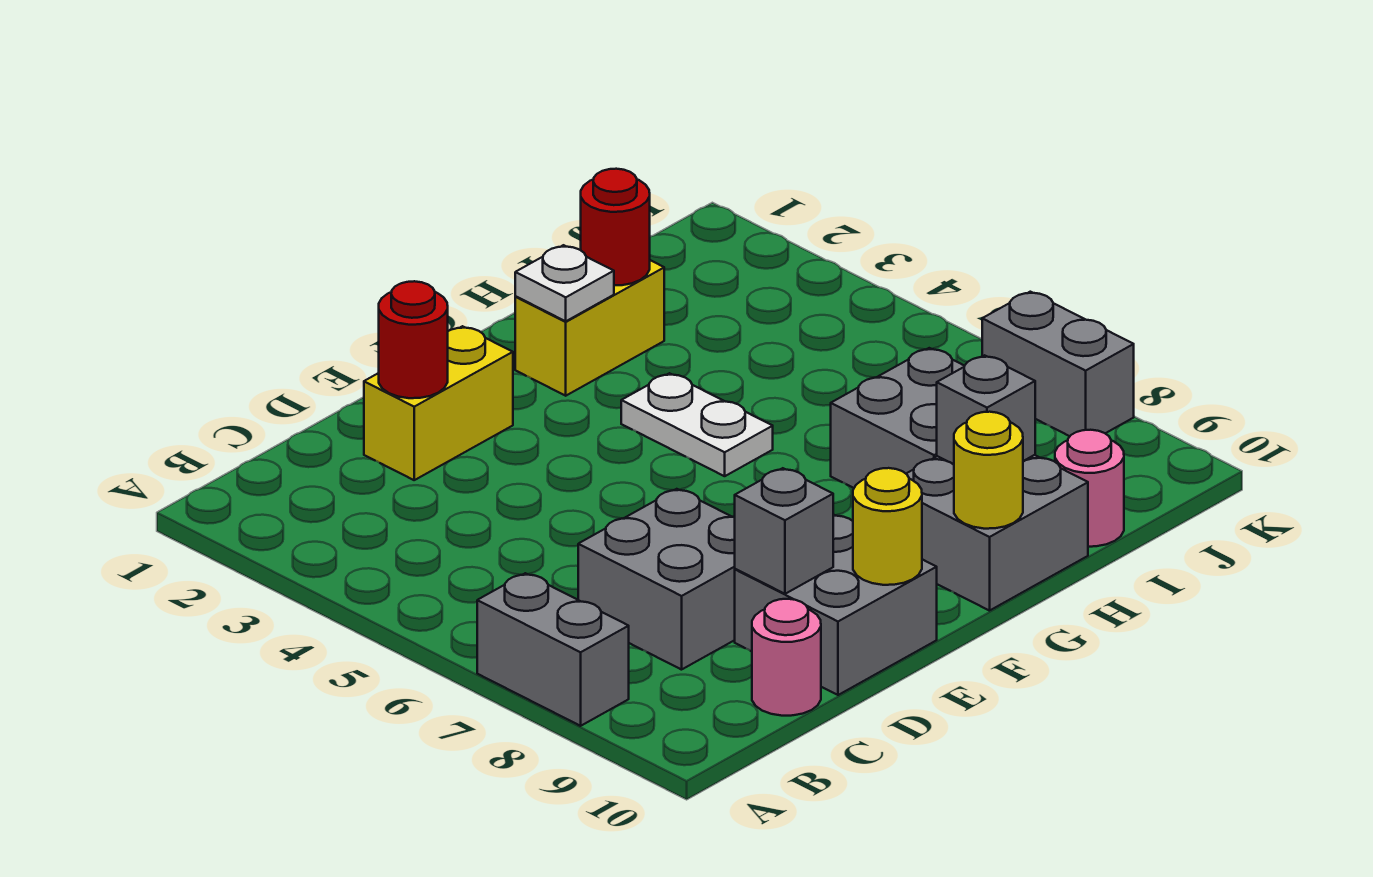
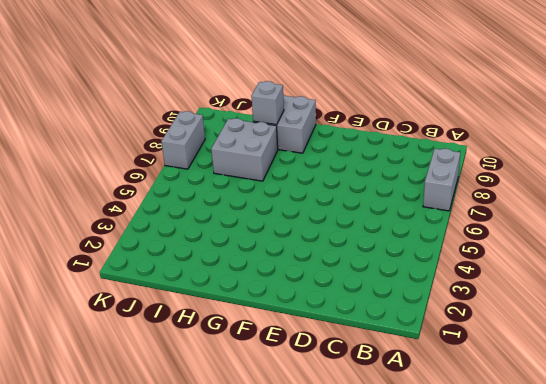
none -> grey brick C7:D8 level 1
none -> pink round brick C10 level 1
none -> yellow brick D2:E2 level 1

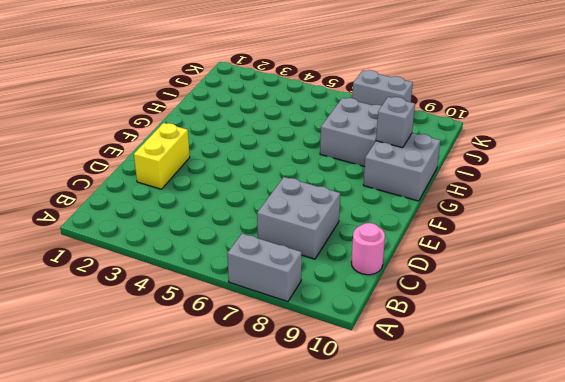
none -> grey brick D9:E10 level 1
none -> yellow brick G2:H2 level 1
none -> white plate G4:G5 level 1

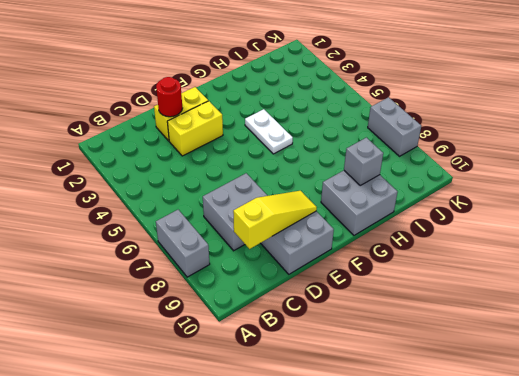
yellow slope C9:E9 level 2 top C -> grey brick D9 level 2
yellow brick D3:E3 level 1 -> yellow brick G2:H2 level 1
none -> pink round brick C10 level 1
none -> grey brick H7:I8 level 1
none -> pink round brick I10 level 1

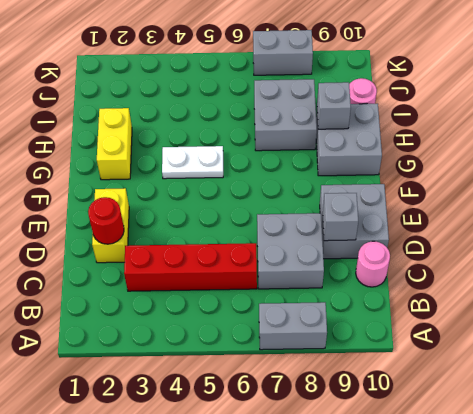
red brick C3:C6 level 1 -> none
none -> yellow round brick E10 level 2
none -> white plate G2 level 2
none -> yellow round brick G10 level 2

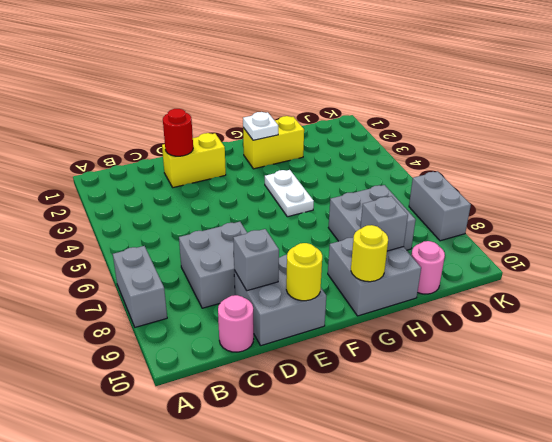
none -> red round brick H2 level 2

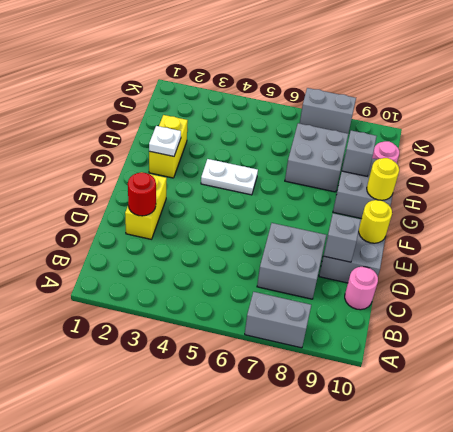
none -> red round brick H2 level 2

